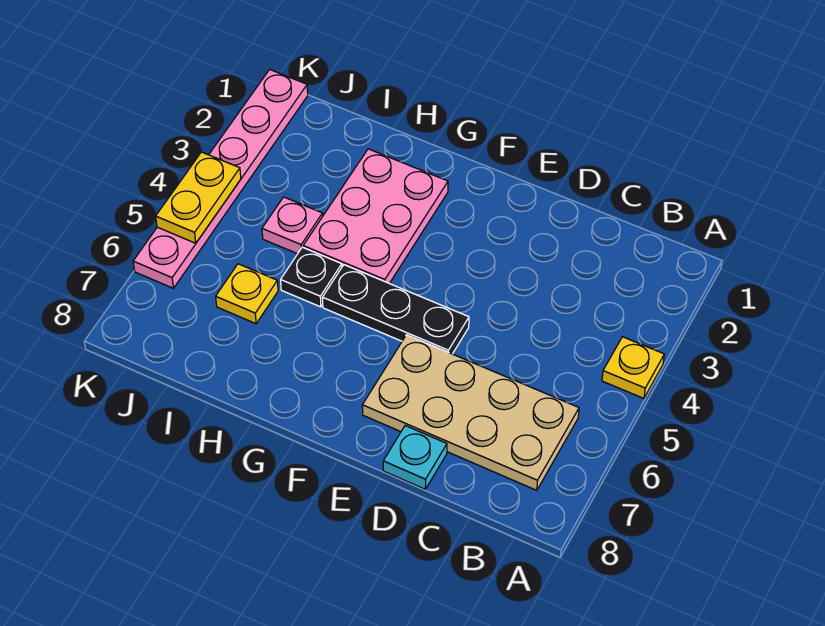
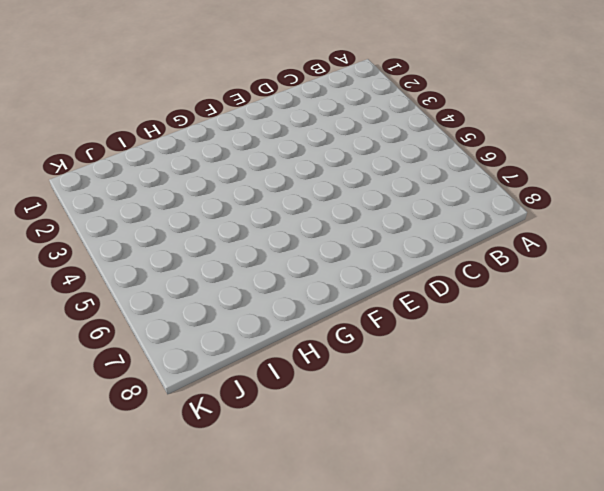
none -> yellow plate A4 level 1
none -> tan plate B6:E7 level 1

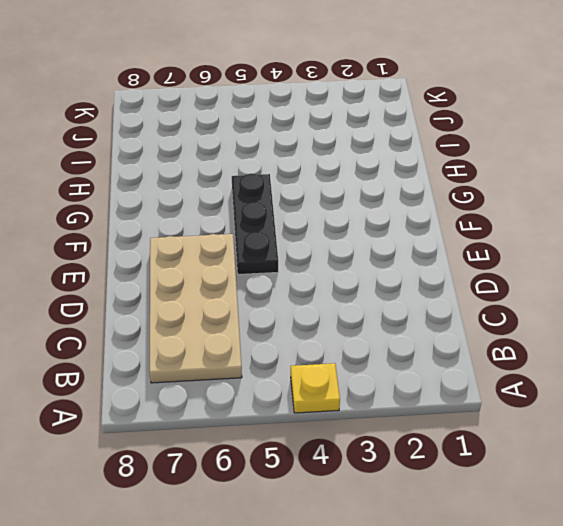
none -> cyan plate D8 level 1
none -> pink plate G2:H4 level 1

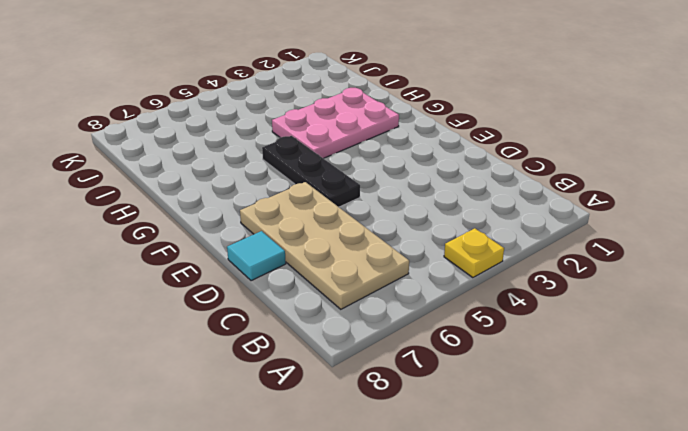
cyan tile D8 level 1 -> cyan plate D8 level 1
none -> black plate H5 level 1
none -> pink plate I4 level 1

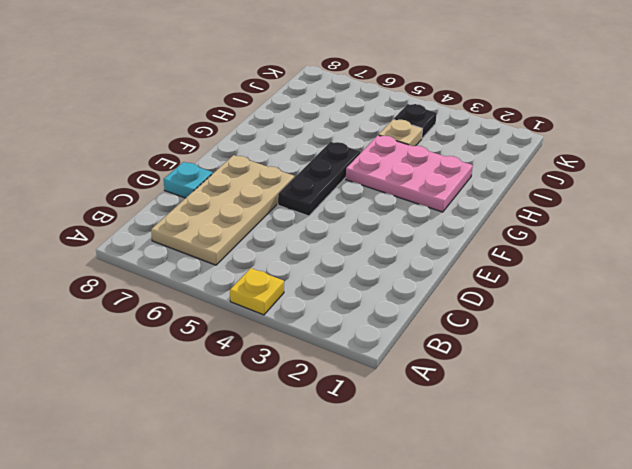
tan plate I4 level 1 -> pink plate I4 level 1
black plate J4 level 1 -> black plate H5 level 1
none -> yellow plate I6 level 1
none -> pink plate K1:K6 level 1

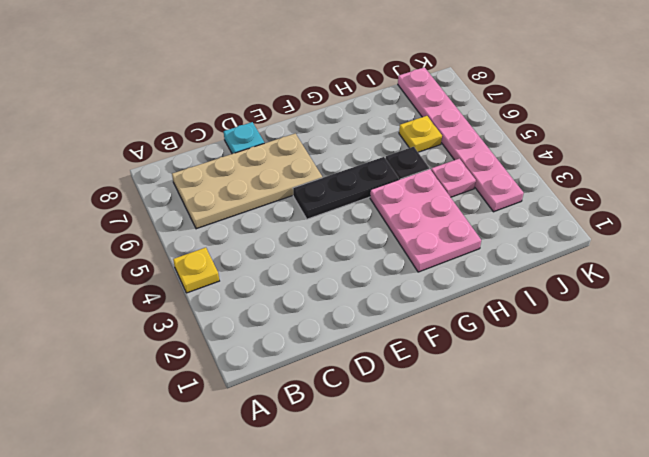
pink plate J3:J8 level 1 -> pink plate K1:K6 level 1
none -> yellow plate K4:K5 level 2

